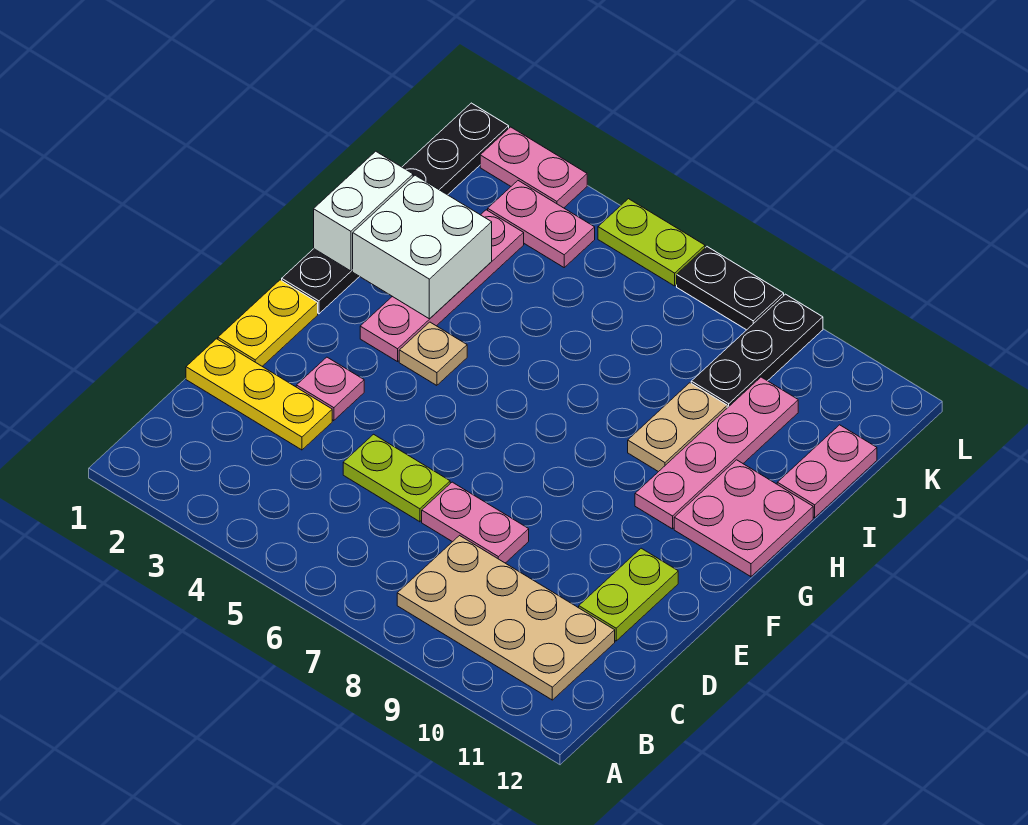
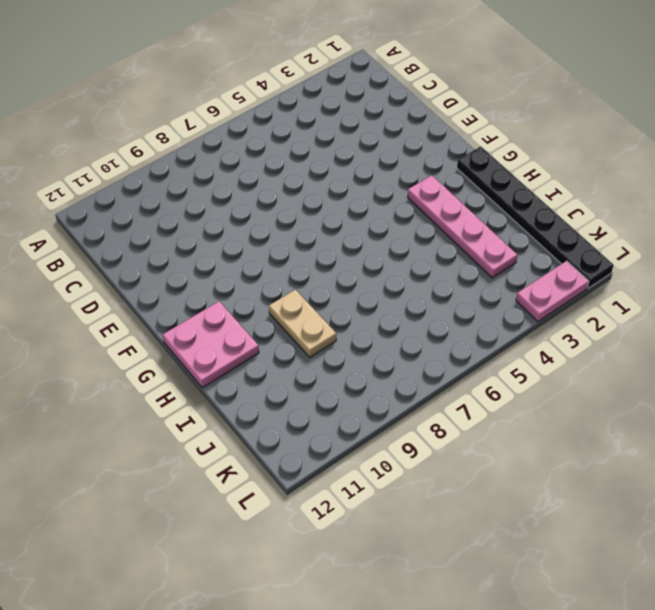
none -> tan plate B8:C11 level 1
none -> yellow plate D1:D3 level 1
none -> lime plate D5:D6 level 1

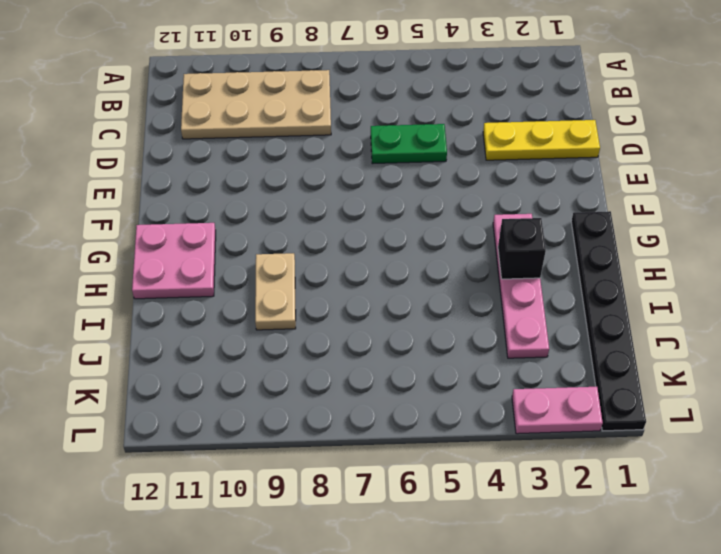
green plate D5:D6 level 1 -> lime plate D5:D6 level 1
black brick H3 level 2 -> white brick H2:I3 level 2
none -> pink plate D7:D8 level 1
none -> lime plate D11:E11 level 1
none -> yellow plate E1:F1 level 1

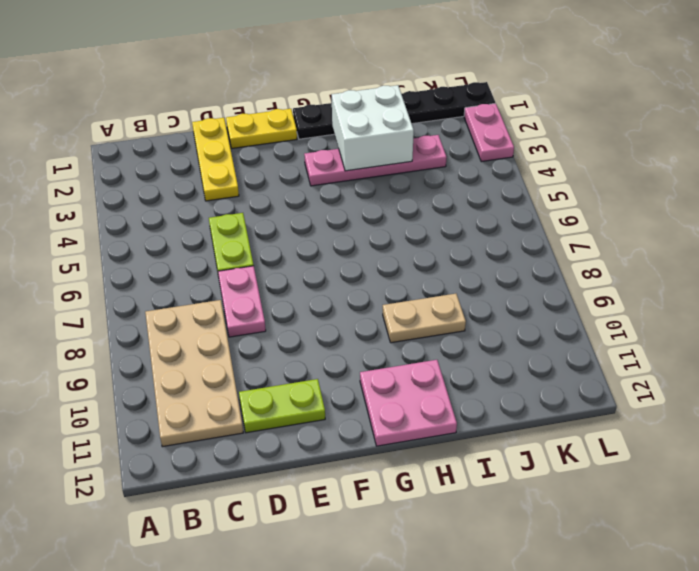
none -> pink plate E3 level 1
none -> tan plate G4 level 1
none -> pink plate G10:J10 level 1

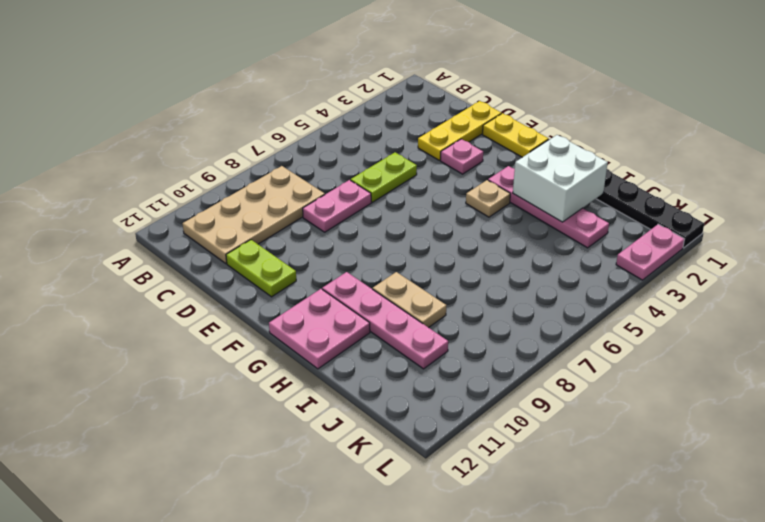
none -> pink plate I12:J12 level 1
none -> black plate J9:L9 level 1
none -> pink plate K3:K4 level 1

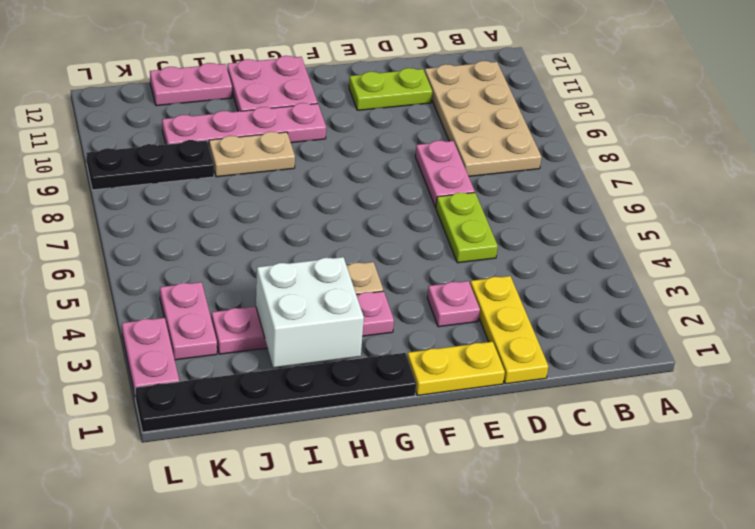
none -> lime plate L5:L6 level 1
none -> black plate L7:L8 level 1
none -> white brick H1:I1 level 2

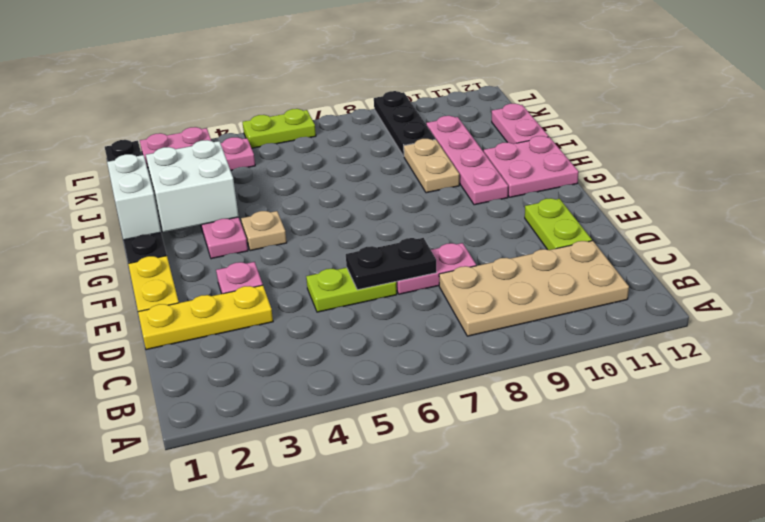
black plate D6:D7 level 2 -> black plate L7:L8 level 1

